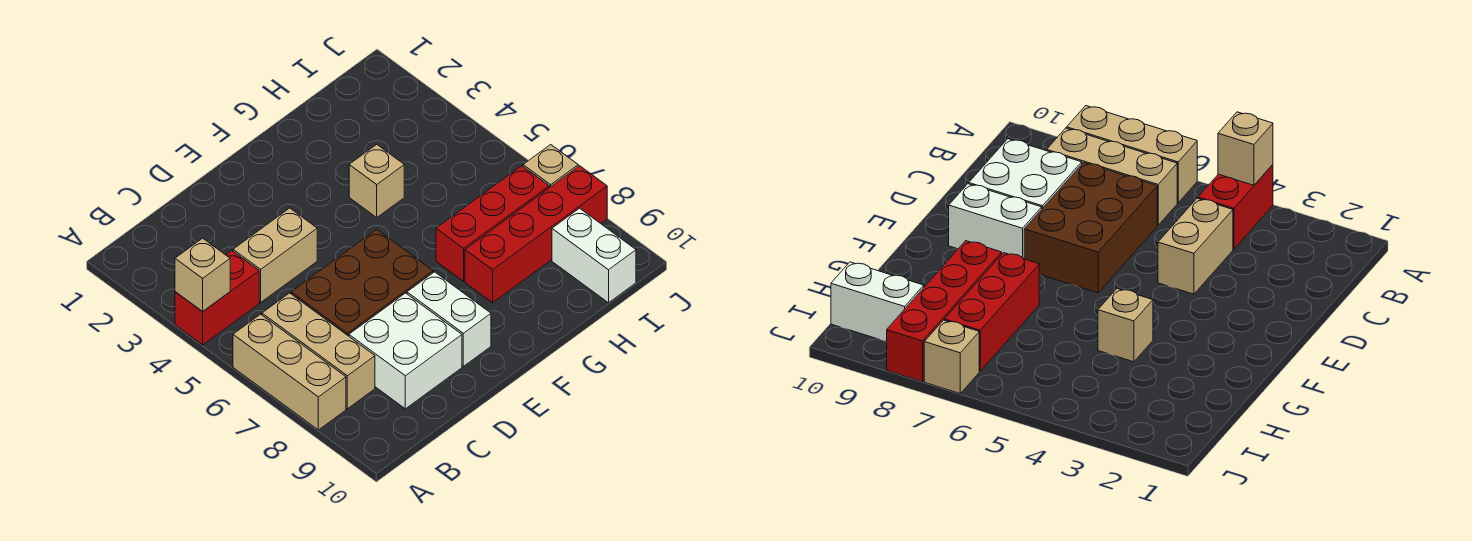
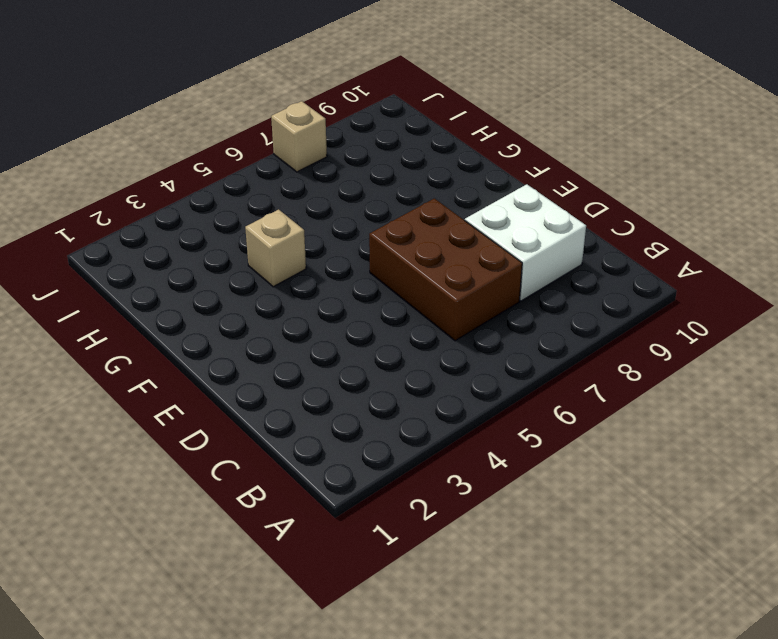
none -> red brick A4:B4 level 1
none -> tan brick A6:A8 level 1
none -> tan brick B6:B8 level 1

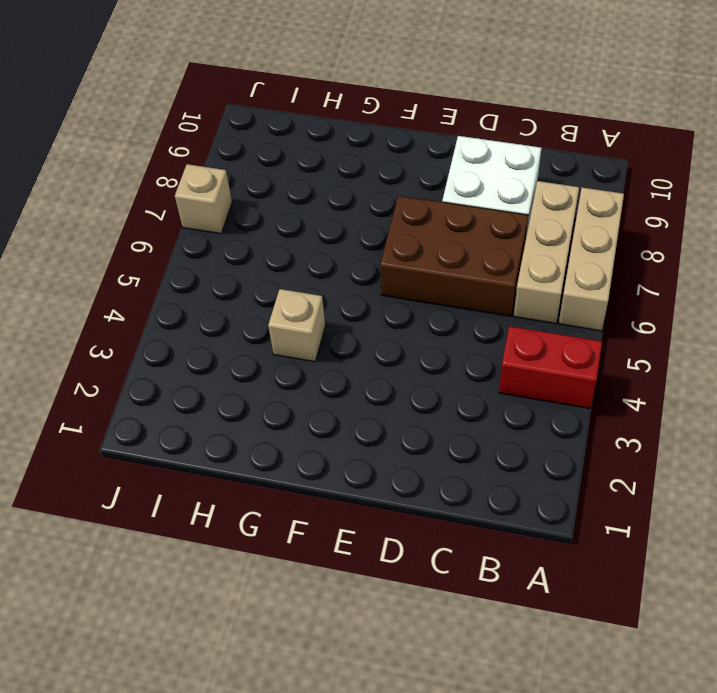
none -> tan brick C4:D4 level 1
none -> white brick E8:E9 level 1
none -> red brick G7:I7 level 1

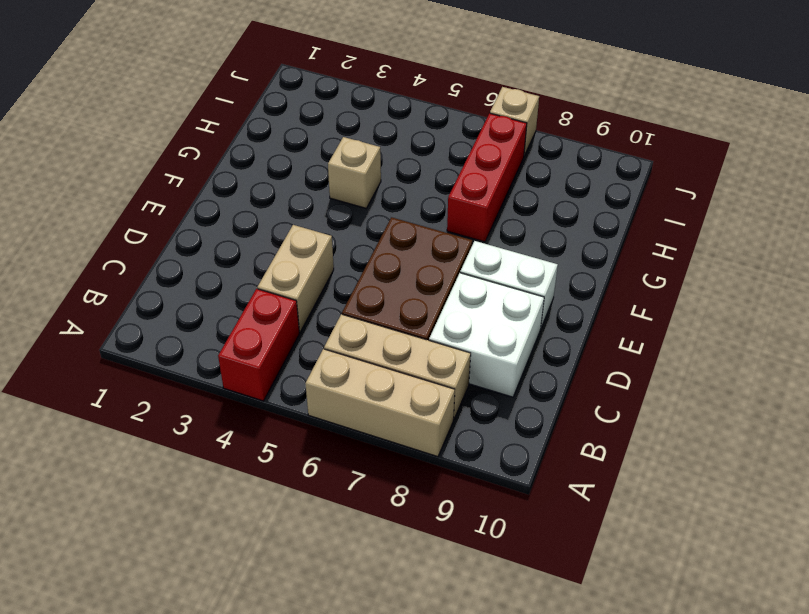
none -> red brick G8:J8 level 1
none -> white brick I9:I10 level 1
none -> tan brick A4 level 2

